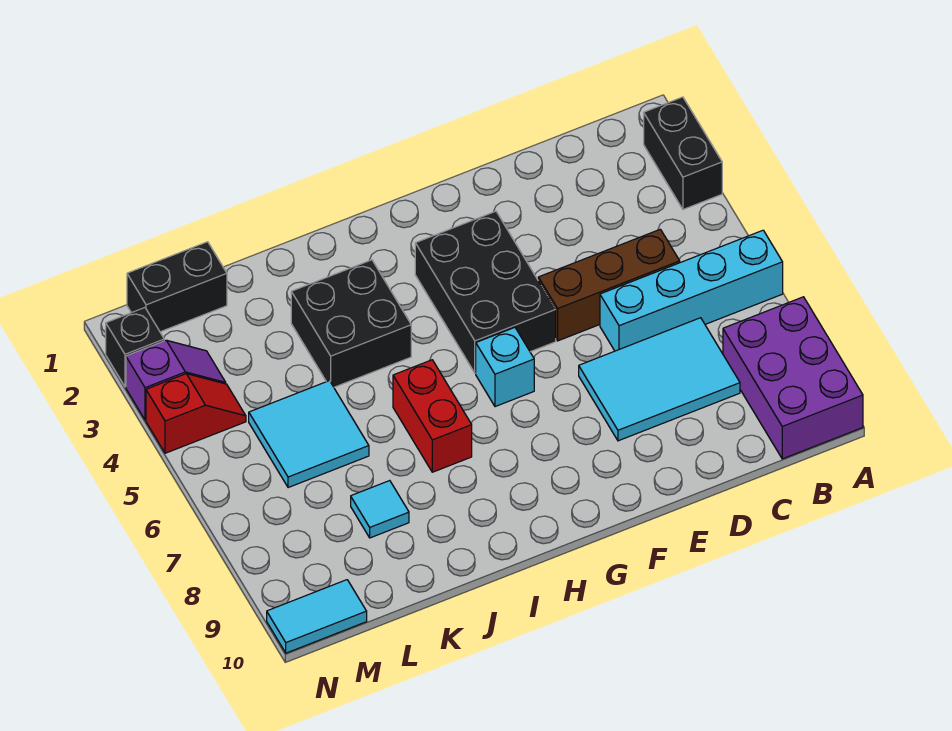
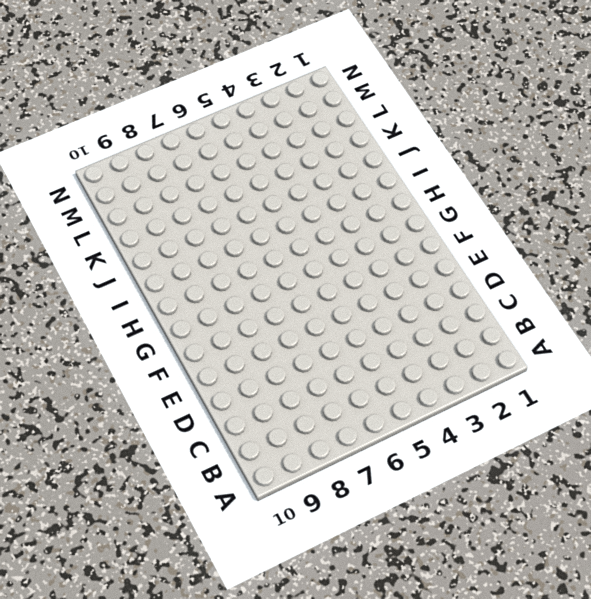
none -> black brick A2:A3 level 1
none -> cyan brick A6:D6 level 1
none -> purple brick A8:B10 level 1

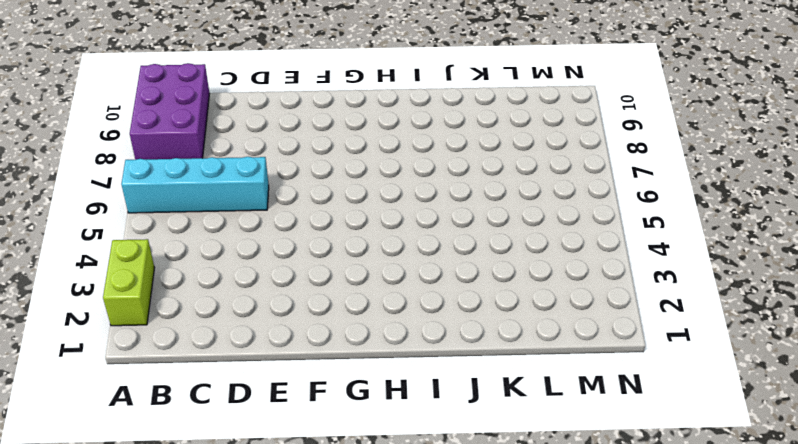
lime brick A2:A3 level 1 -> black brick A2:A3 level 1
none -> brown brick C5:E5 level 1
none -> cyan tile C7:E8 level 1
none -> black brick F3:G5 level 1

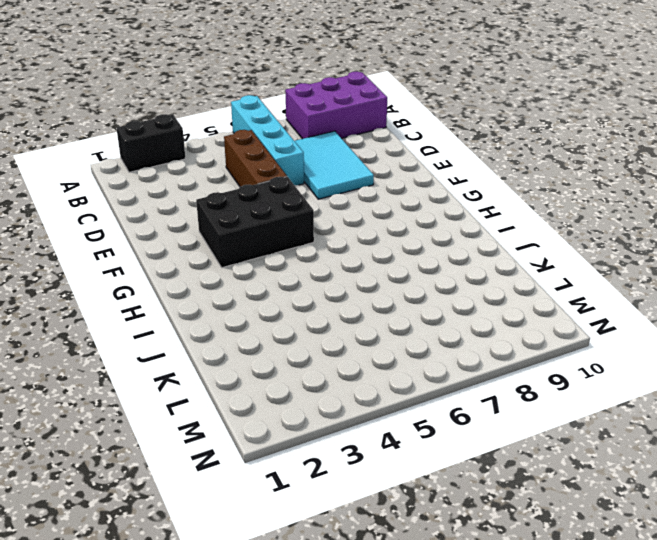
none -> cyan brick G6 level 1
none -> black brick I3:J4 level 1
none -> red brick I6:I7 level 1

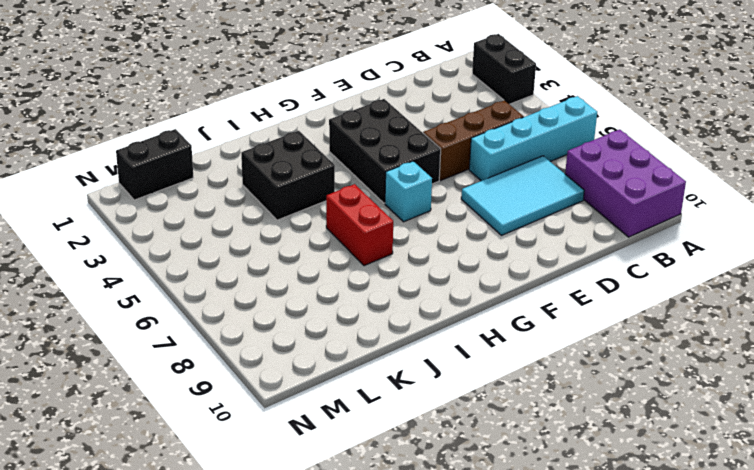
none -> cyan tile K5:L6 level 1
none -> cyan tile K8 level 1
none -> purple slope M3:N3 level 1 top N

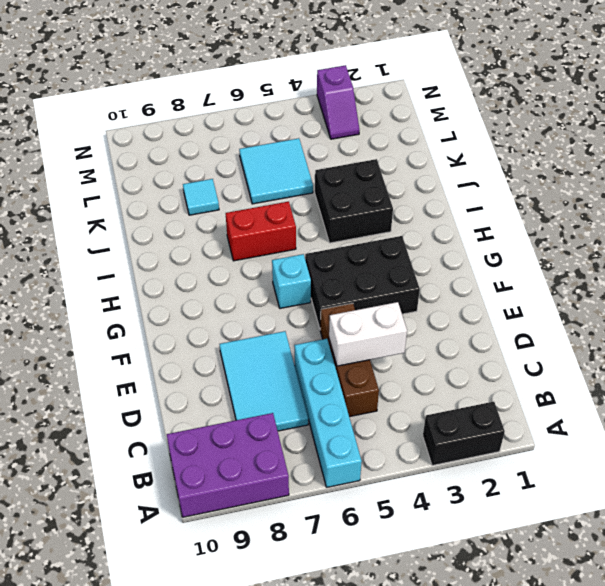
white brick D4:D5 level 2 -> none
none -> black brick L1:M1 level 1
none -> red slope M4:N4 level 1 top N
none -> cyan tile M10:N10 level 1

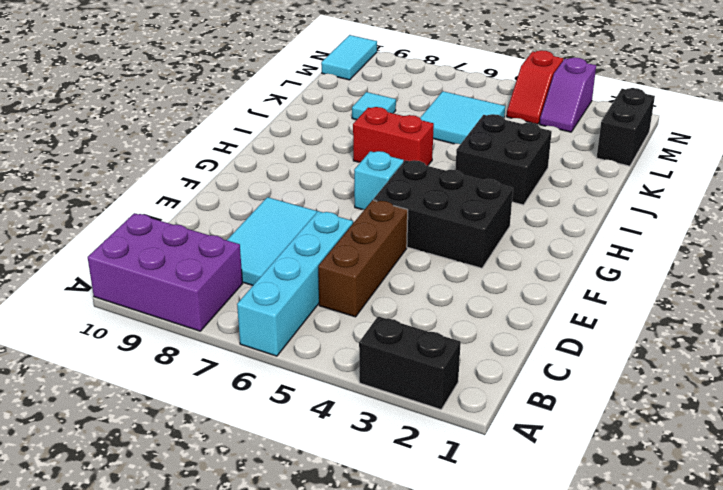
none -> black brick N2 level 1

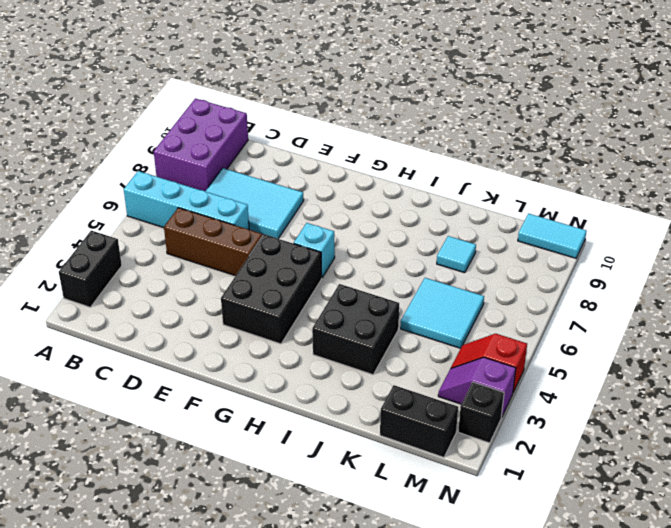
none -> red brick I6:I7 level 1

